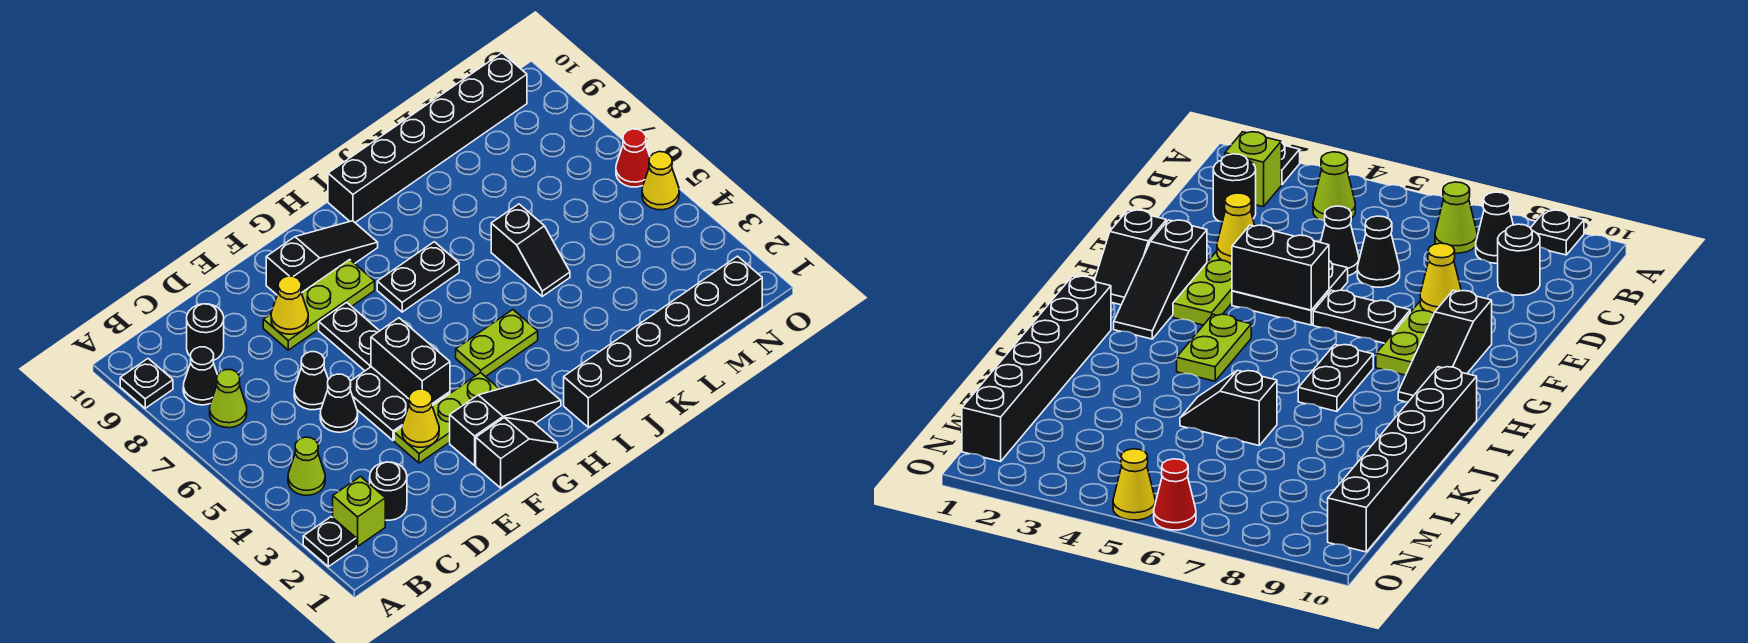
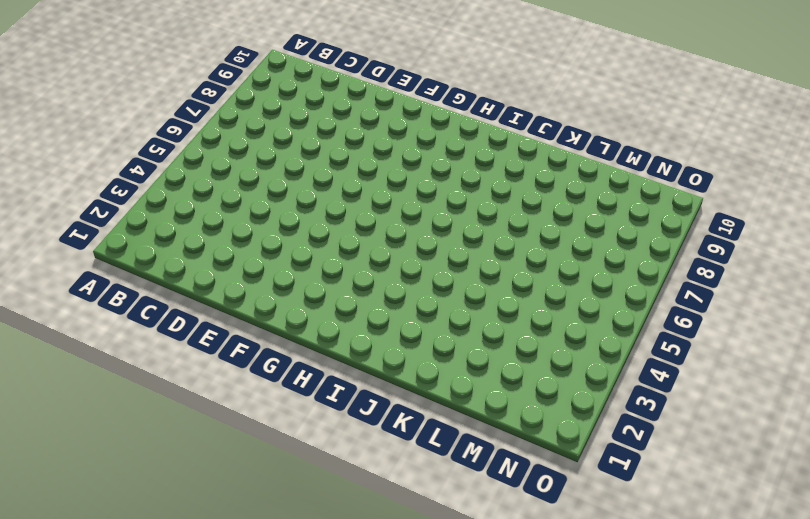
none -> black plate A2 level 1
none -> black plate A9 level 1
none -> lime brick B2 level 1

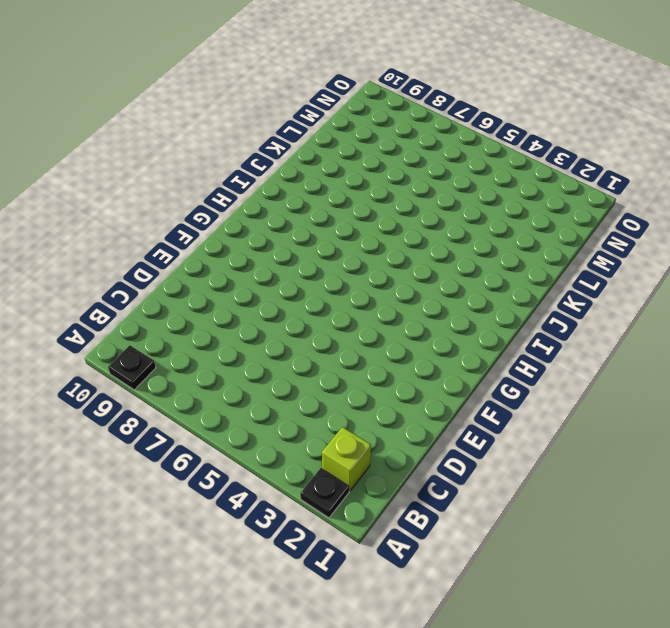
none -> lime cone B4 level 1
none -> lime cone B7 level 1
none -> black cone B8 level 1

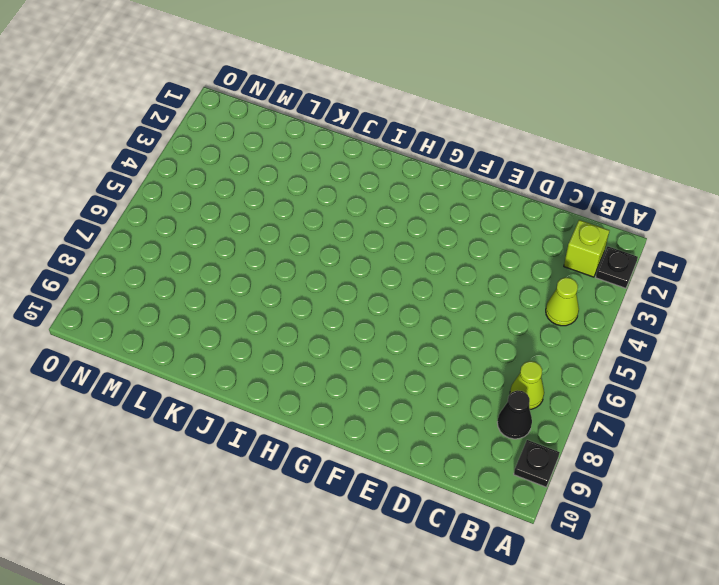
none -> black round brick C2 level 1
none -> black round brick C9 level 1
none -> black cone D5 level 1

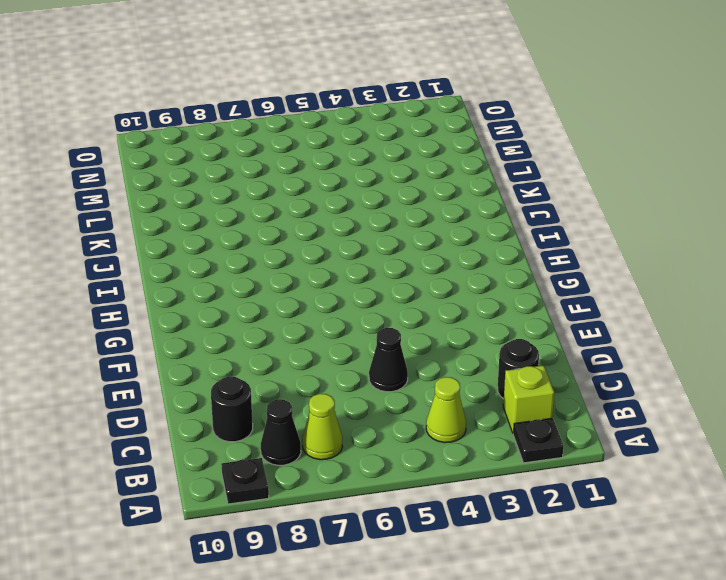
none -> black cone D6 level 1
none -> lime plate E3:G3 level 1
none -> black plate E4:F5 level 1

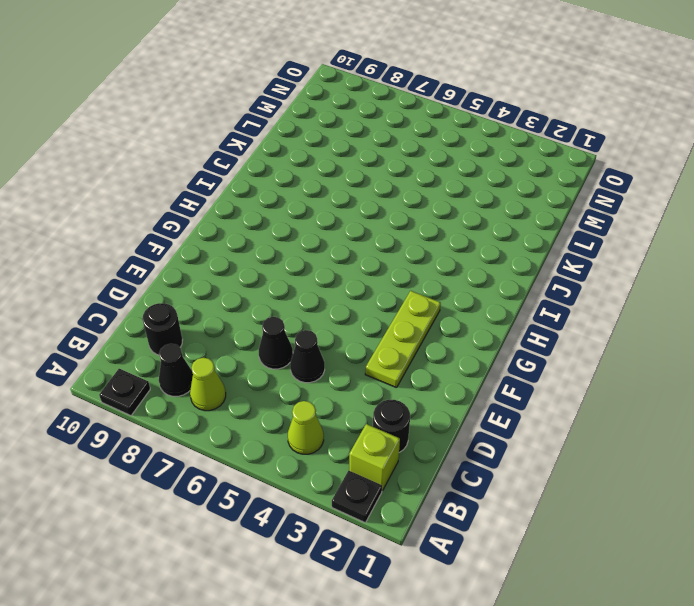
none -> black plate E4:F5 level 1
none -> lime plate E8:G8 level 1
none -> black slope F1:G1 level 1 top F

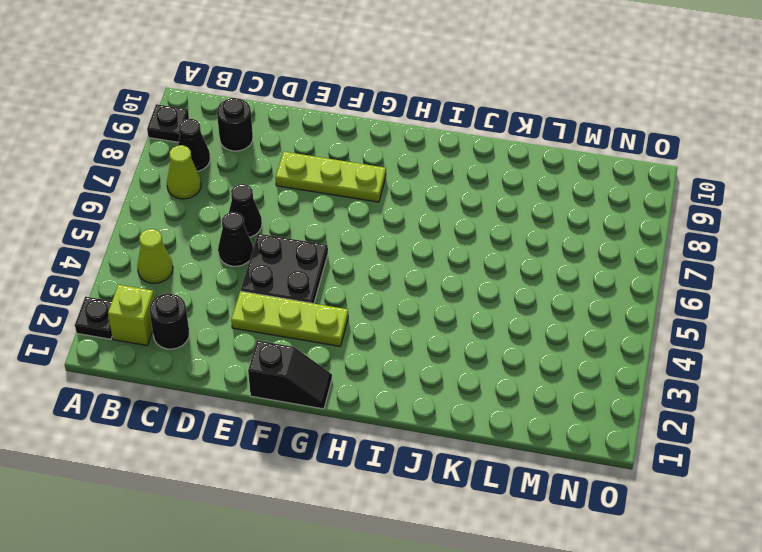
none -> black slope F2:H2 level 1 top F
none -> black plate F6:F7 level 1
none -> black slope F9:H9 level 1 top F

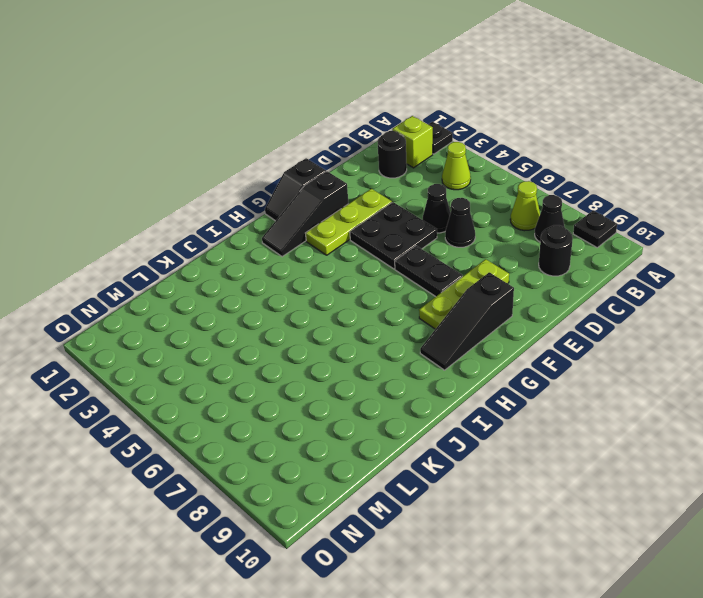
none -> lime plate H4:I4 level 1
none -> black plate H7:I7 level 1
none -> black brick I1:N1 level 1

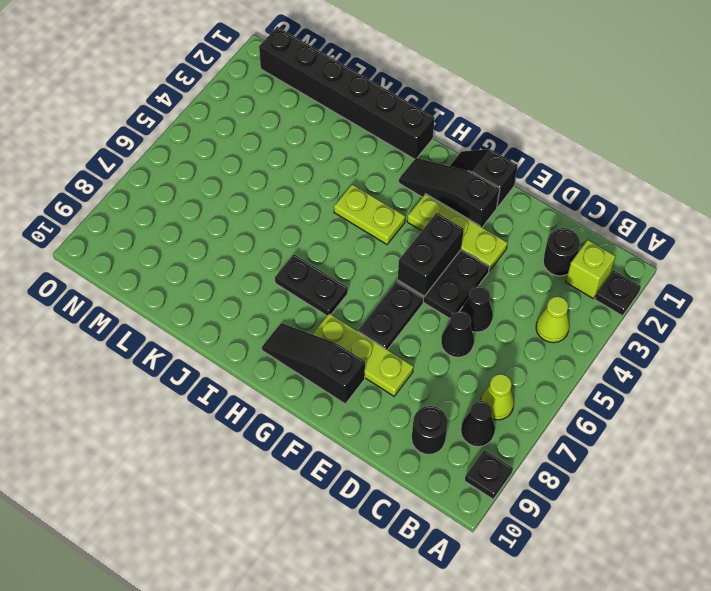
none -> black brick I10:N10 level 1
none -> black slope K5:K6 level 1 top 6
none -> yellow cone O5 level 1

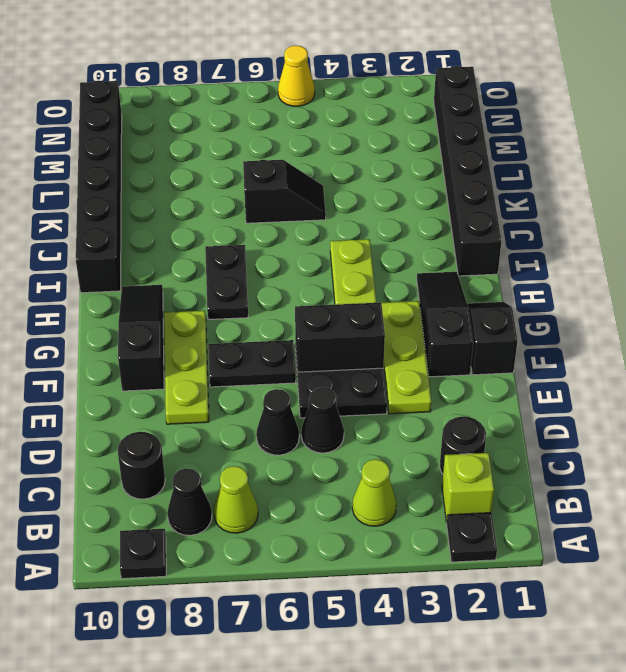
none -> red cone O6 level 1
none -> yellow cone E3 level 2
none -> yellow cone E8 level 2

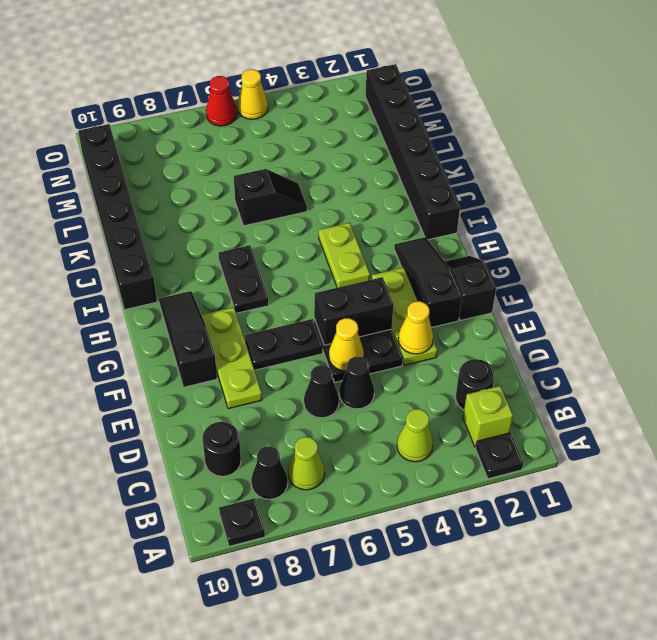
yellow cone E5 level 2 -> yellow cone E8 level 2

